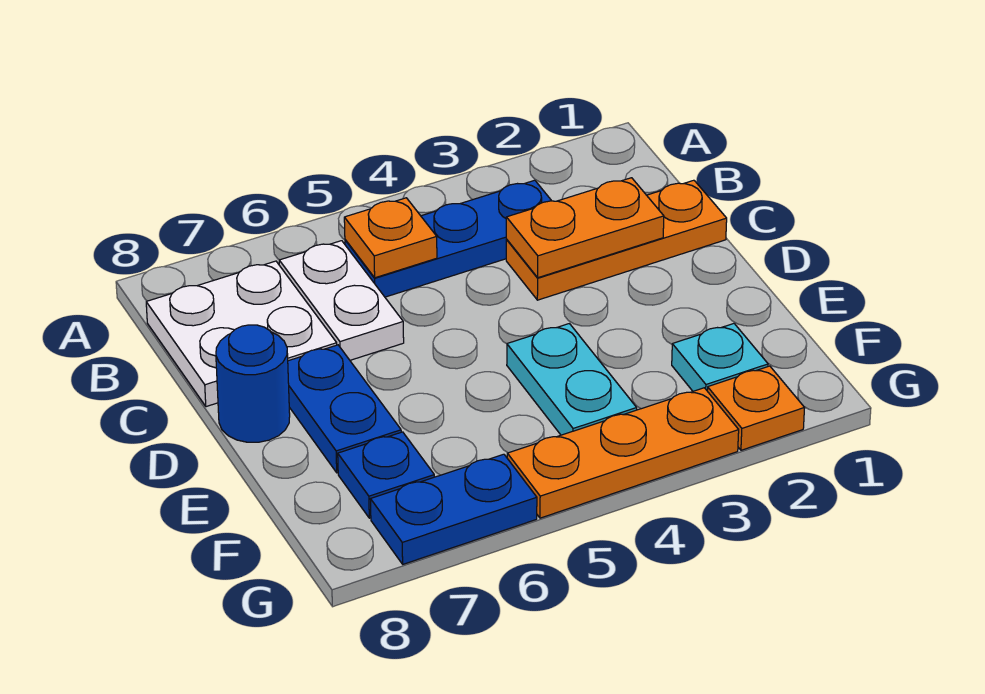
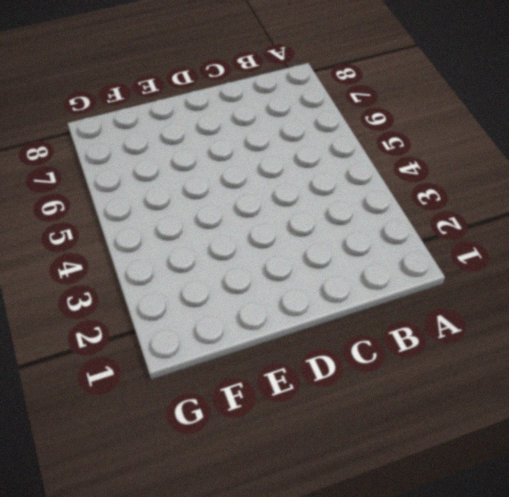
none -> blue plate B3:B5 level 1
none -> white plate B6:C6 level 1
none -> white plate B7:C8 level 1

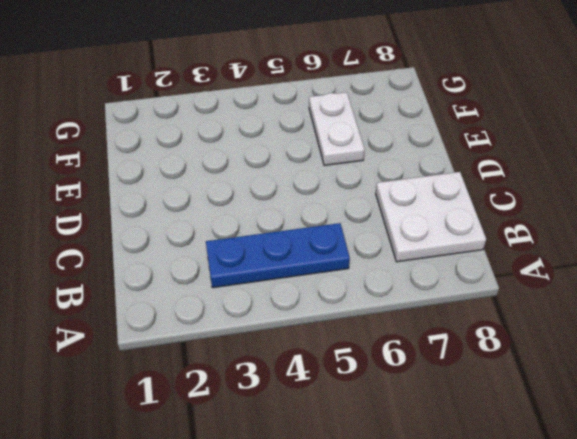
white plate E6:F6 level 1 -> white plate B6:C6 level 1
none -> orange plate C1:C3 level 1
none -> blue plate D7:E7 level 1
none -> blue round brick D8 level 1

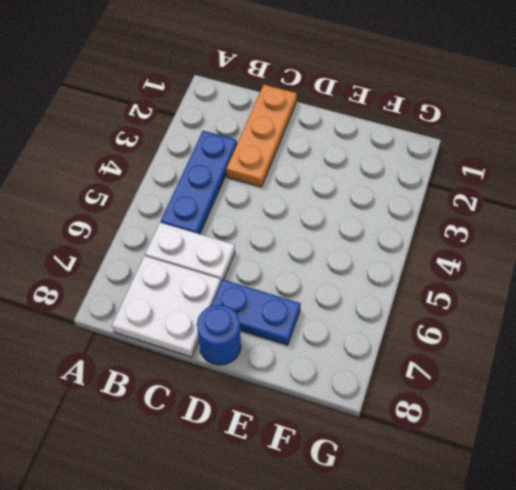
none -> cyan plate E4:F4 level 1
none -> cyan plate F2 level 1
none -> blue plate F7 level 1

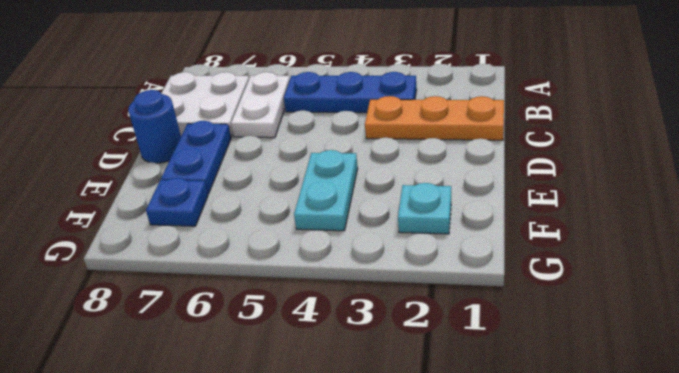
none -> orange plate G2 level 1
none -> orange plate G3:G5 level 1
none -> blue plate G6:G7 level 1

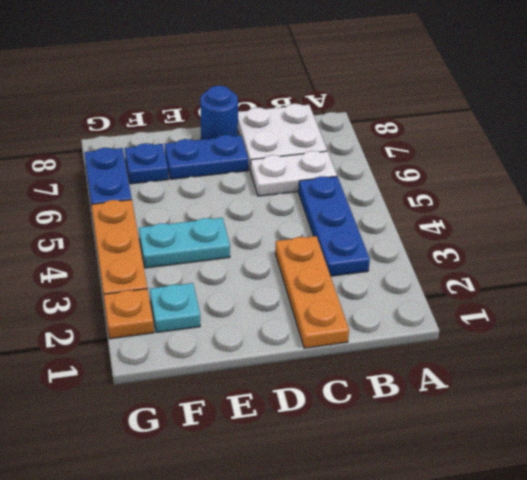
none -> orange plate B5 level 2
none -> orange plate C2:C3 level 2

